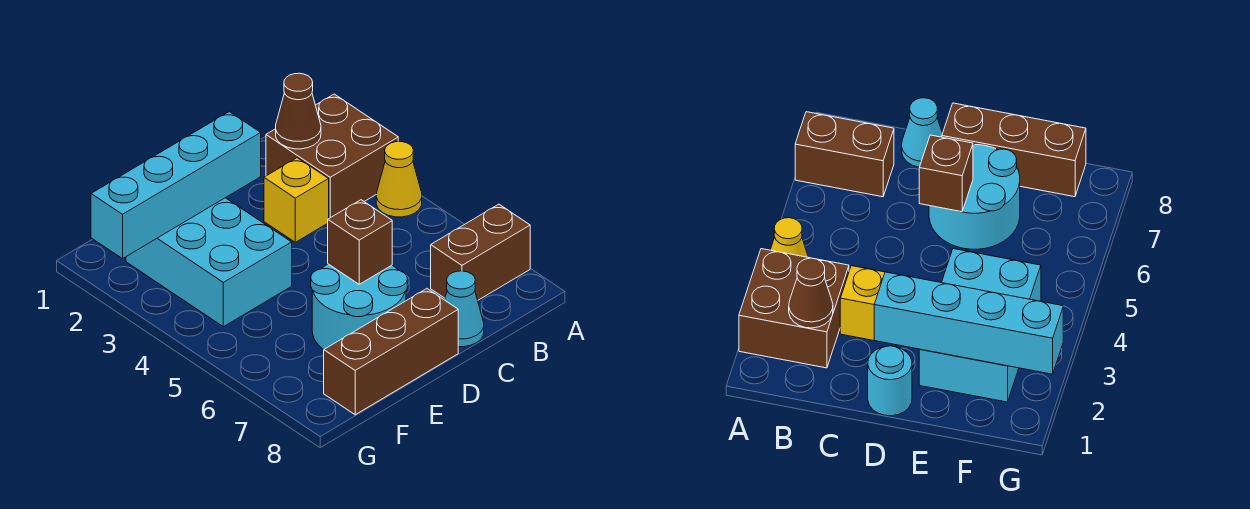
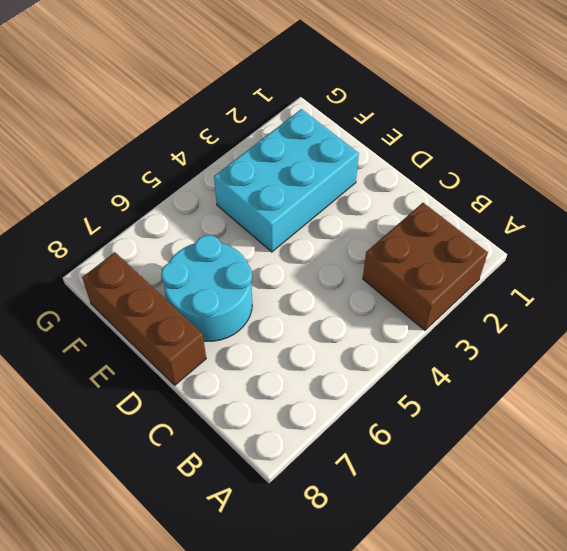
none -> yellow cone A4 level 1
none -> brown brick A7:B7 level 1
none -> yellow brick C3 level 1

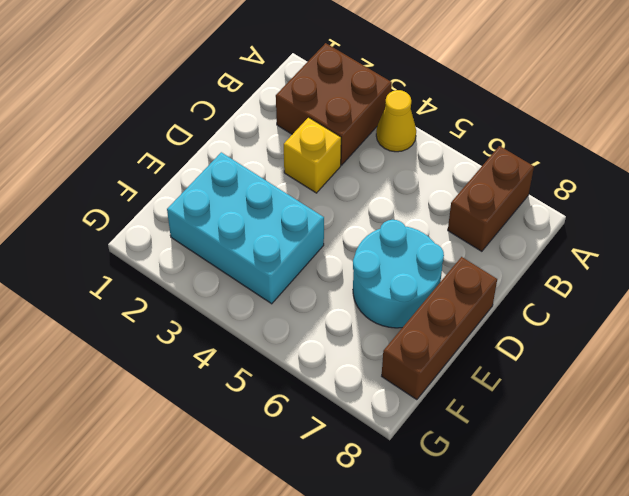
none -> cyan cone C8 level 1
none -> cyan round brick D1 level 1
none -> brown cone B2 level 2

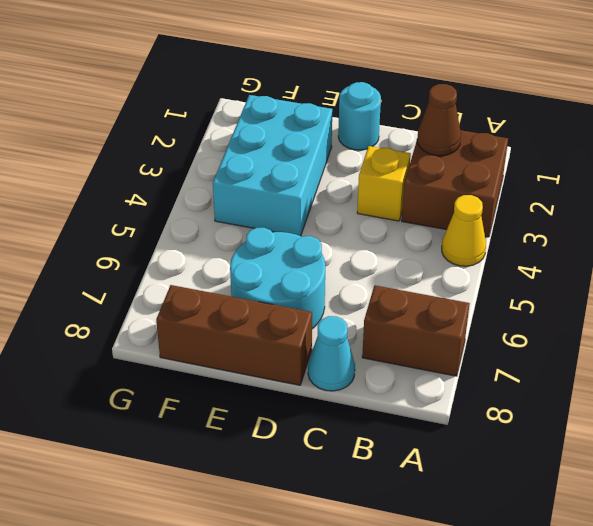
none -> cyan brick D2:G2 level 2
none -> brown brick D6 level 2

